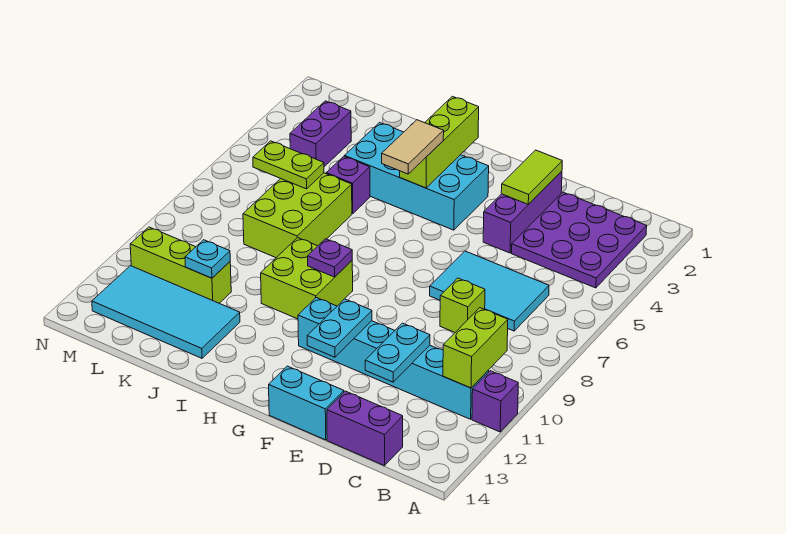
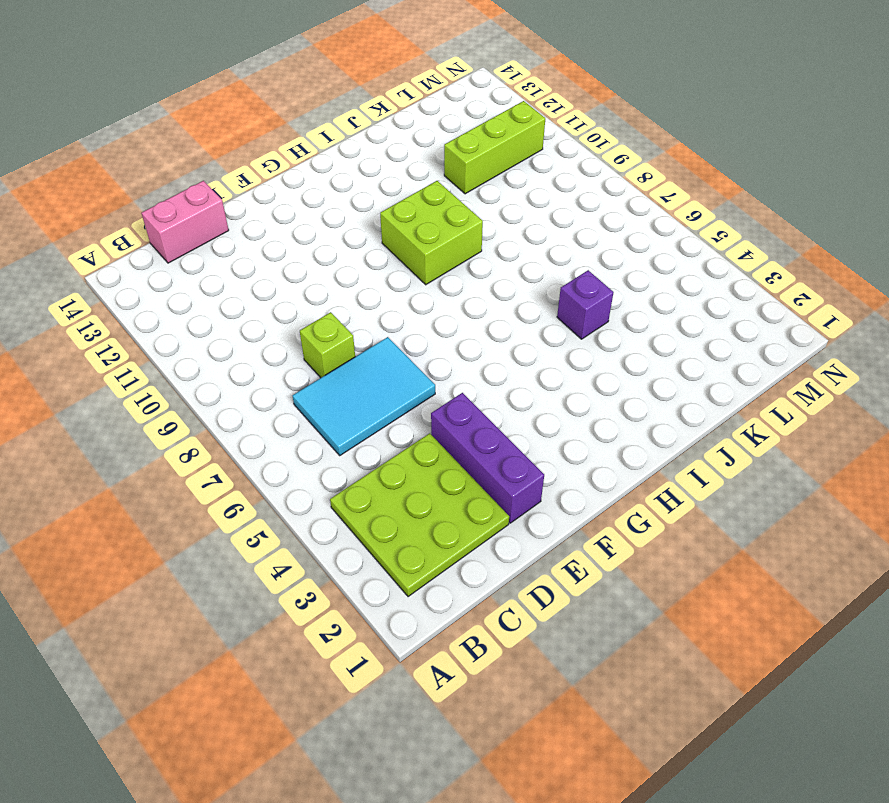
lime plate B2:D4 level 1 -> purple plate B2:D4 level 1
pink brick C14:D14 level 1 -> purple brick C14:D14 level 1
none -> purple brick A11 level 1
none -> cyan brick B11:G11 level 1
none -> cyan brick E14:F14 level 1

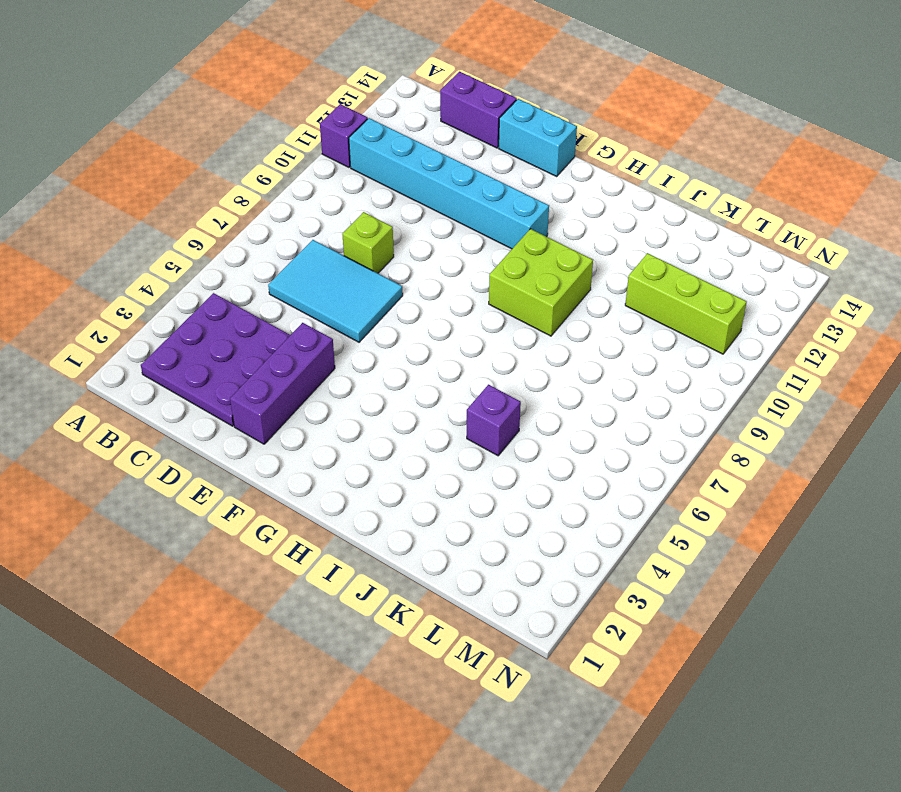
none -> cyan brick G3:J4 level 1
none -> lime brick J6:K8 level 1
none -> cyan tile J12:M13 level 1

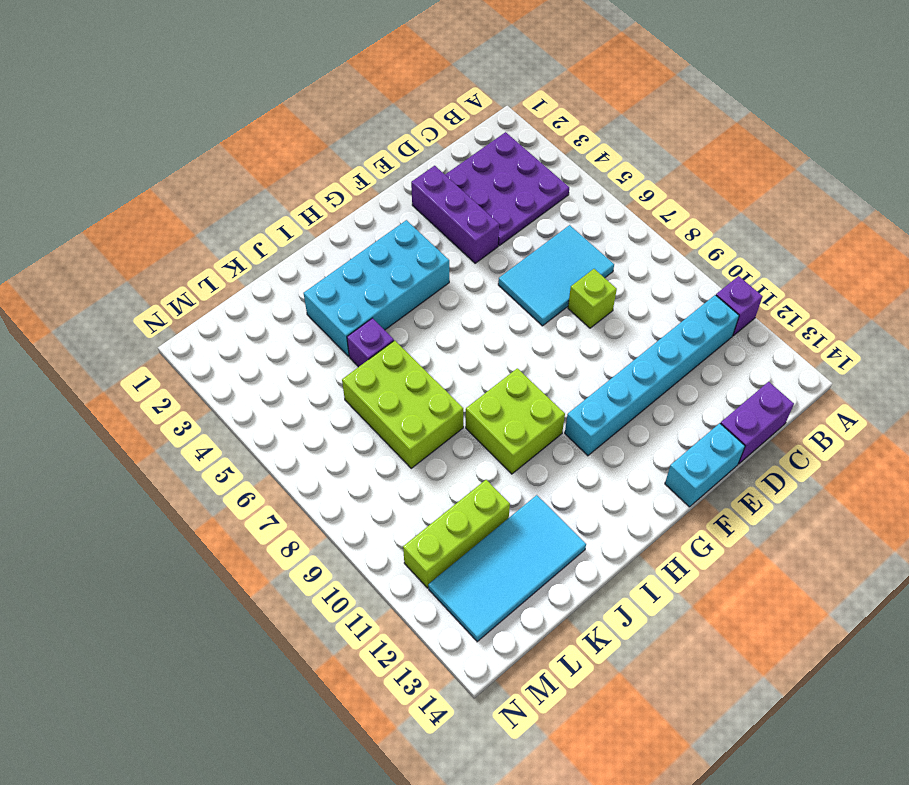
none -> purple brick L3:L4 level 1
none -> lime brick B10:B11 level 2
none -> cyan plate D11:D12 level 2

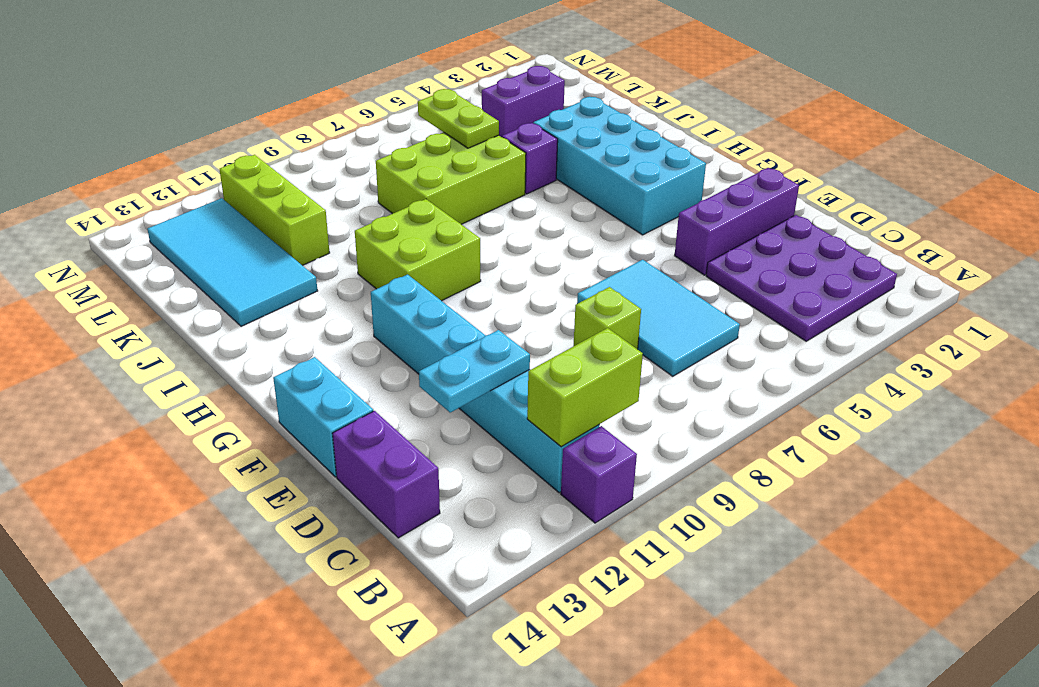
none -> lime tile E2:E3 level 2
none -> cyan plate F11:F12 level 2
none -> lime brick H2:H4 level 2

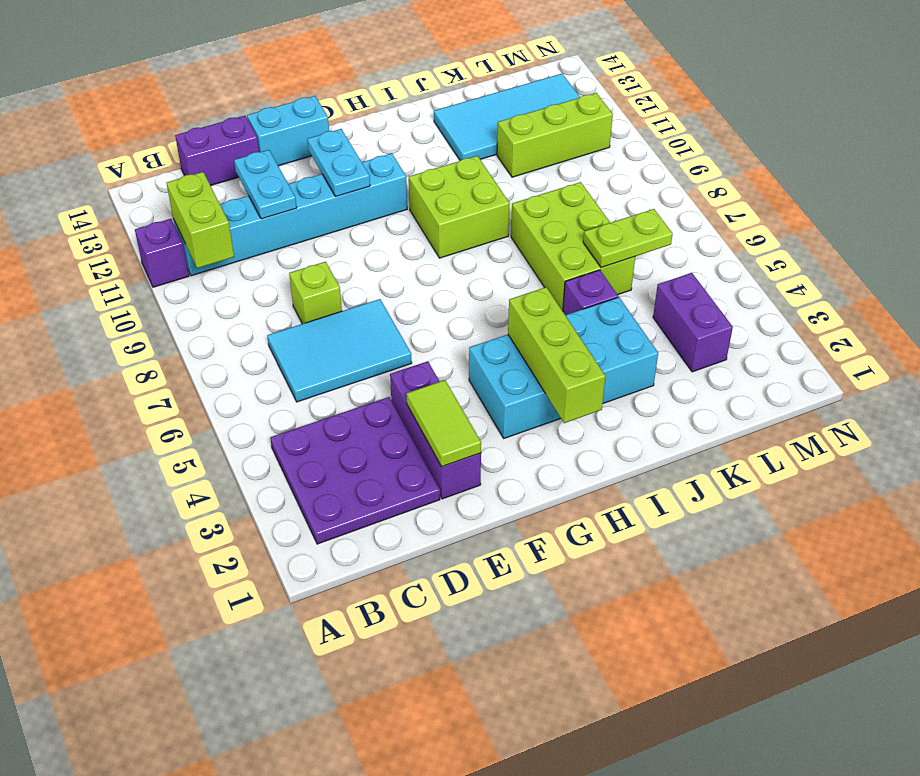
none -> purple plate H9 level 2
none -> cyan plate K11 level 2
none -> tan tile H4:H5 level 3

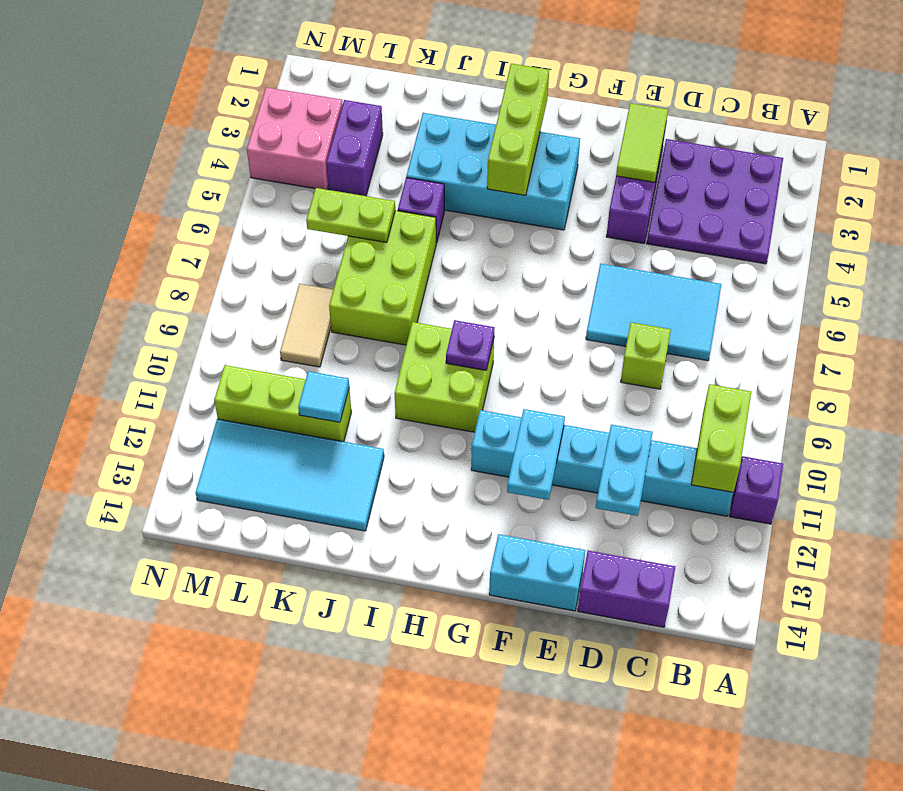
cyan tile K11 level 2 -> cyan plate K11 level 2
tan tile L8:L9 level 1 -> tan tile H4:H5 level 3
pink brick M3:N4 level 1 -> none

